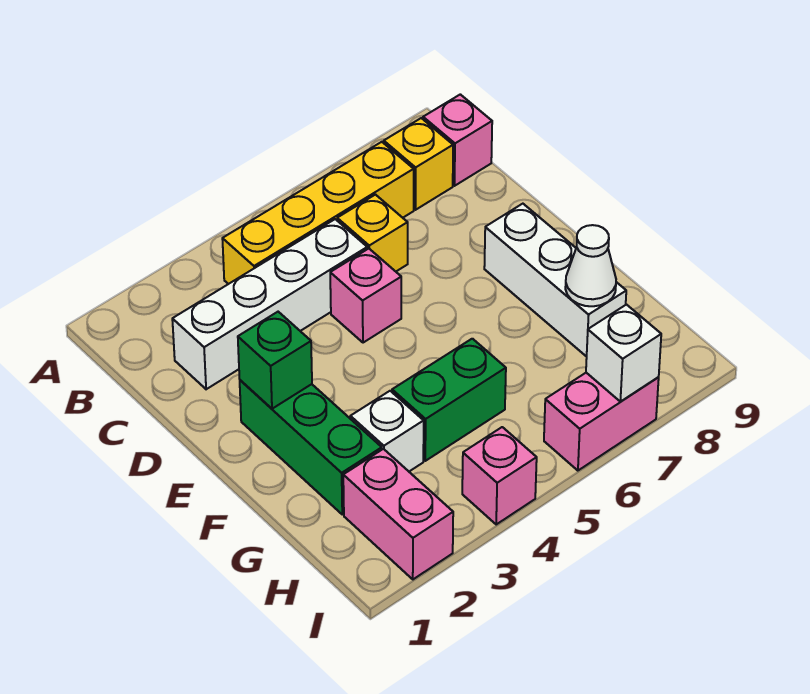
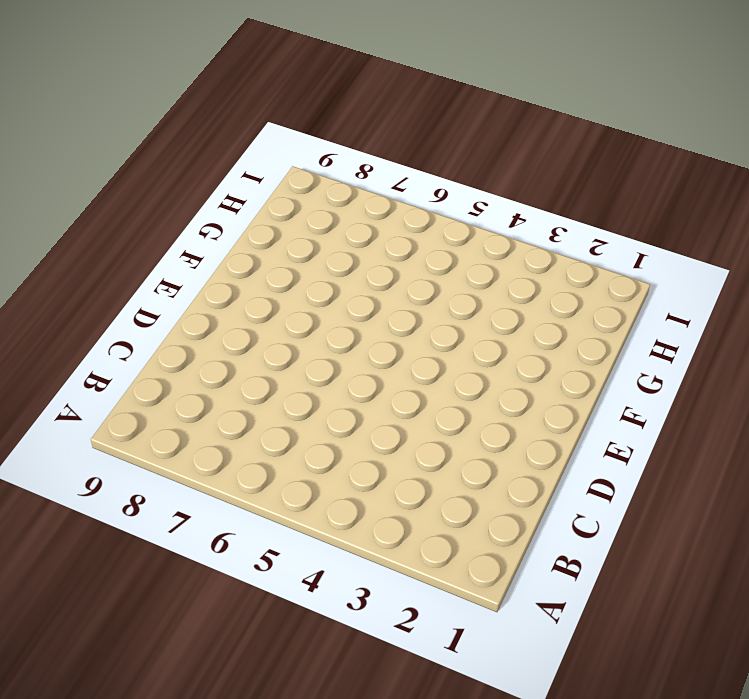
none -> yellow brick B4:B7 level 1
none -> yellow brick B8 level 1
none -> pink brick B9 level 1

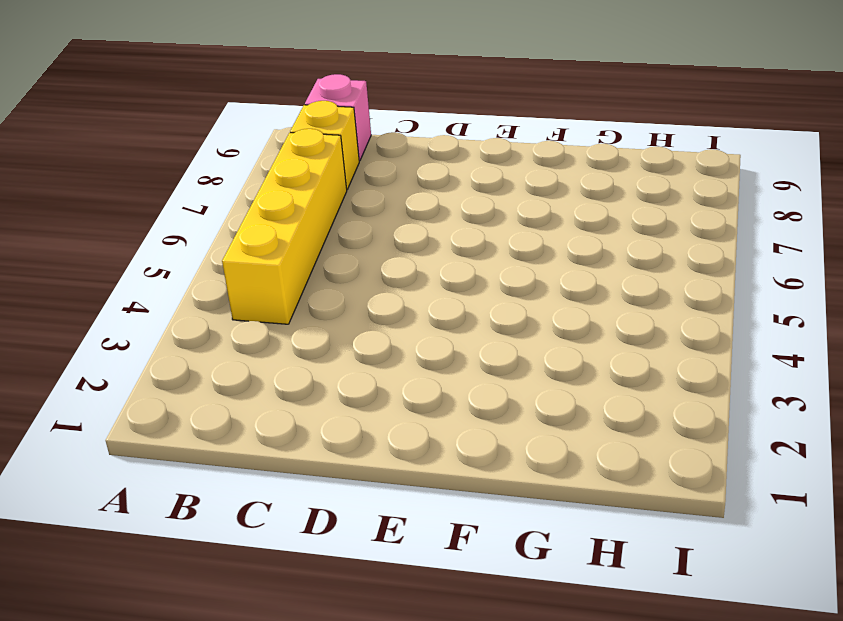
none -> white brick C2:C5 level 1
none -> yellow brick C6 level 1
none -> pink brick D5 level 1

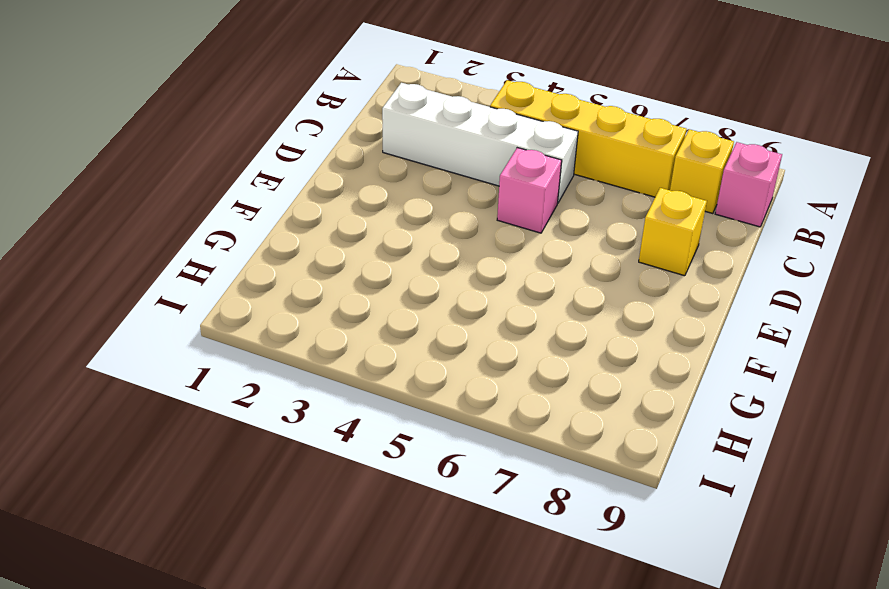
yellow brick D8 level 1 -> yellow brick C6 level 1
none -> green brick E2:G2 level 1
none -> white brick E8:G8 level 1
none -> white brick G3 level 1

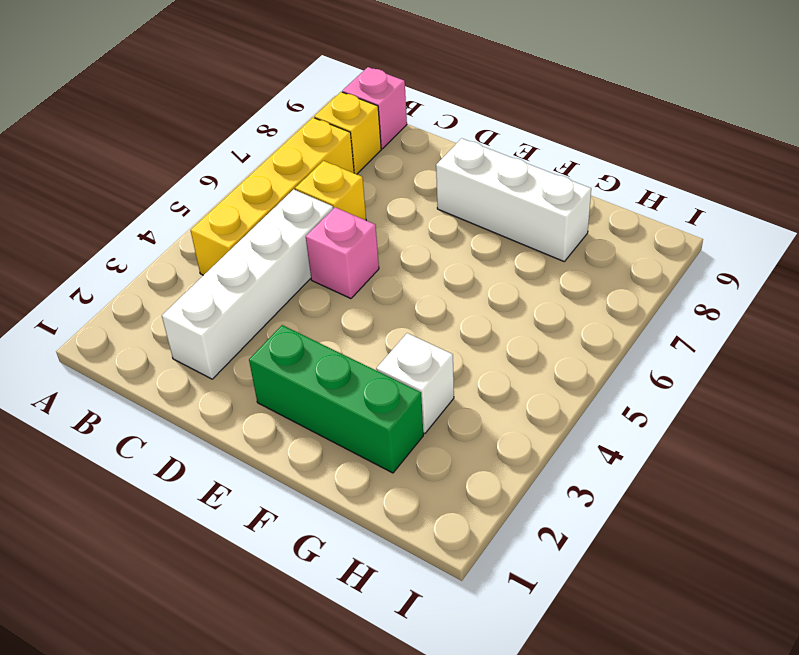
none -> green brick G4:G5 level 1
none -> pink brick H2:I2 level 1
none -> pink brick I4 level 1

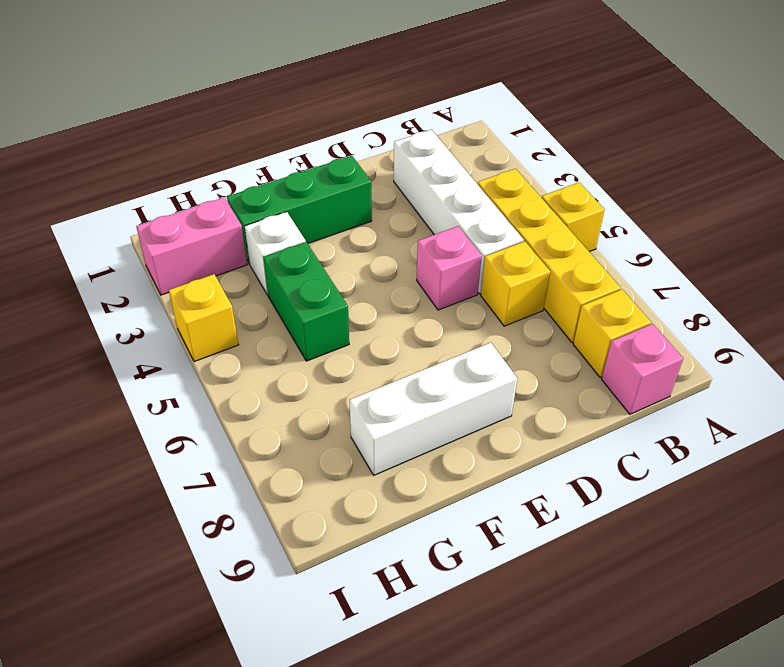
yellow brick A5 level 1 -> none
yellow brick I4 level 1 -> pink brick I4 level 1
none -> pink brick I6:I7 level 1
none -> green brick E2 level 2
none -> white cone G8 level 2

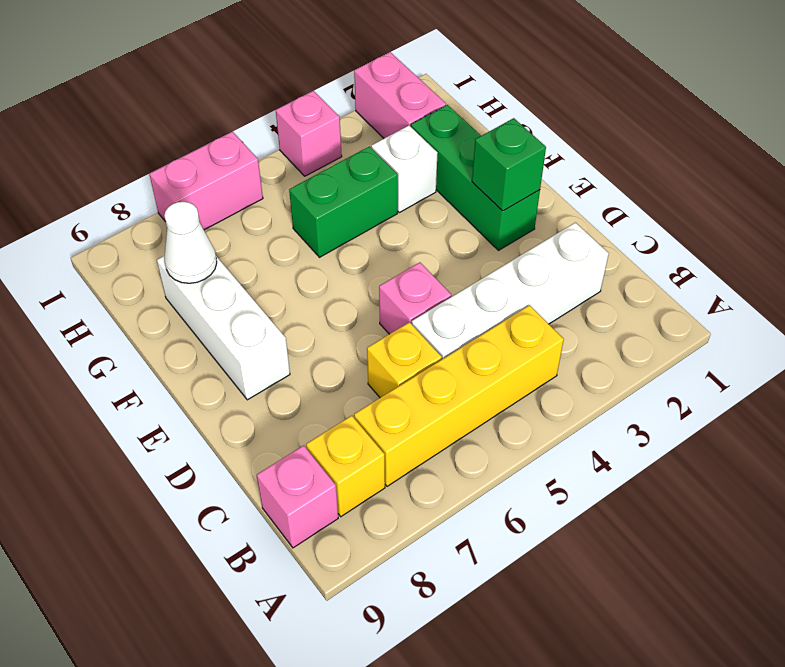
none -> white brick I7 level 2

